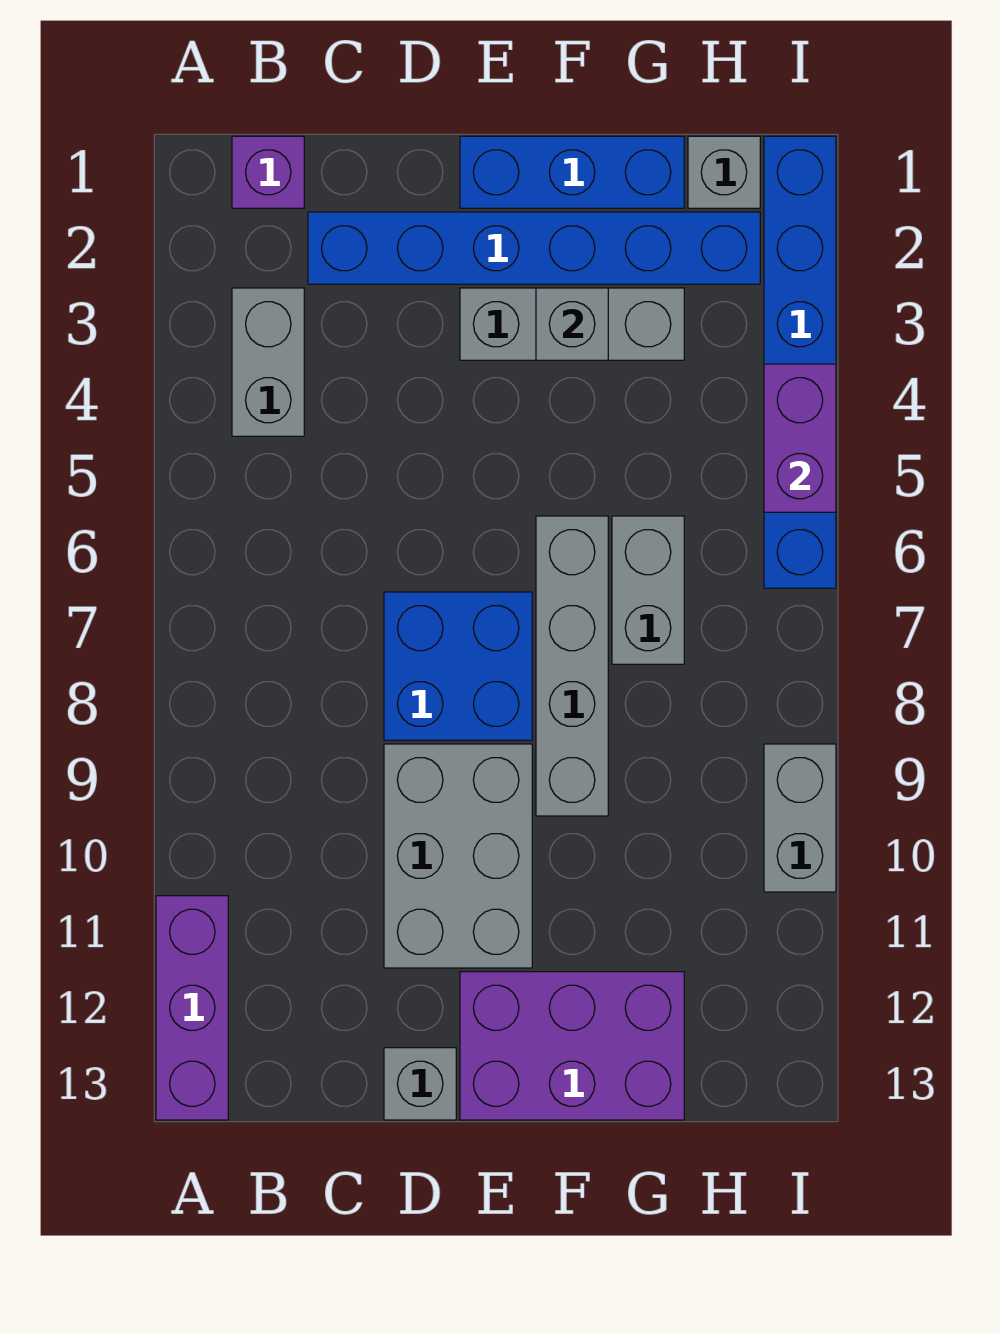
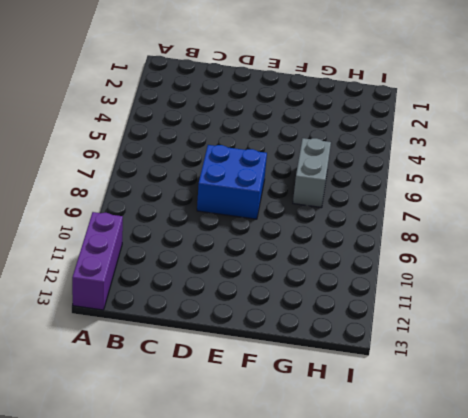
none -> purple brick B1 level 1
none -> grey brick B3:B4 level 1
none -> blue brick C2:H2 level 1

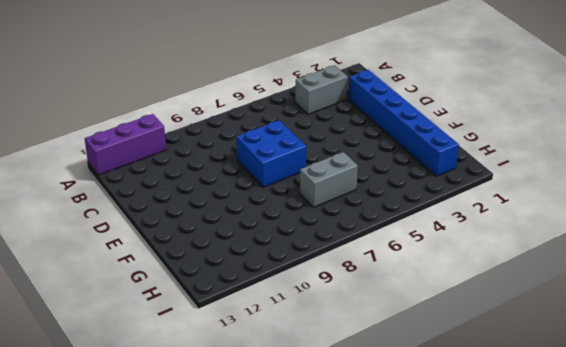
none -> purple brick B1 level 1
none -> grey brick D9:E11 level 1
none -> grey brick D13 level 1

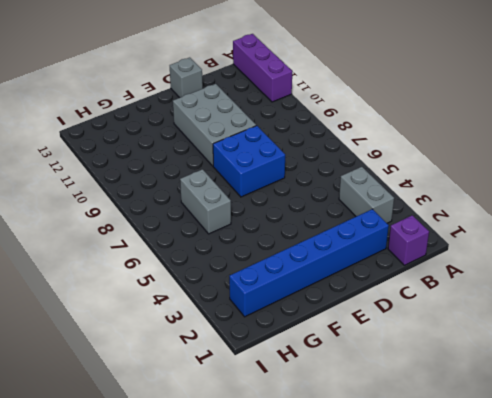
none -> blue brick E1:G1 level 1
none -> grey brick E3:G3 level 1
none -> purple brick E12:G13 level 1

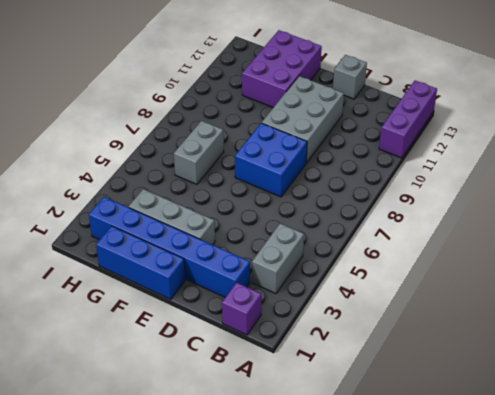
purple brick F11:G13 level 1 -> purple brick E12:G13 level 1
none -> grey brick F6:F9 level 1
none -> grey brick H1 level 1
none -> blue brick I1:I6 level 1

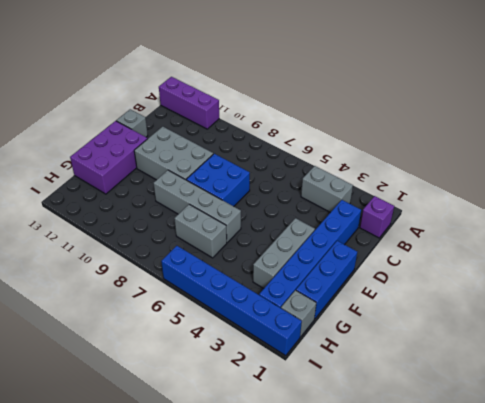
none -> grey brick I9:I10 level 1
none -> grey brick F3 level 2
none -> purple brick I4:I5 level 2

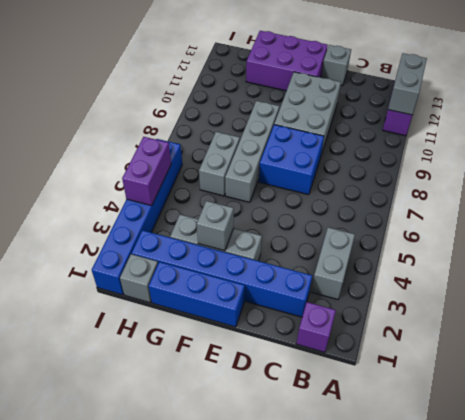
grey brick A11:A12 level 2 -> grey brick I9:I10 level 1

